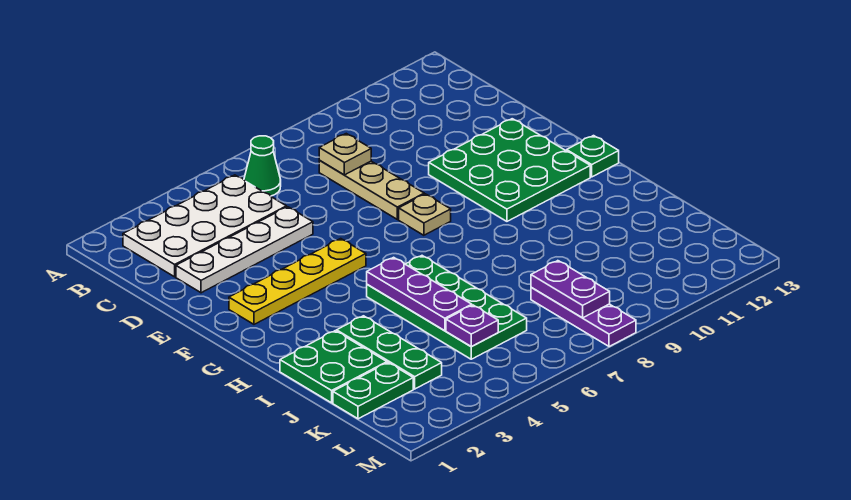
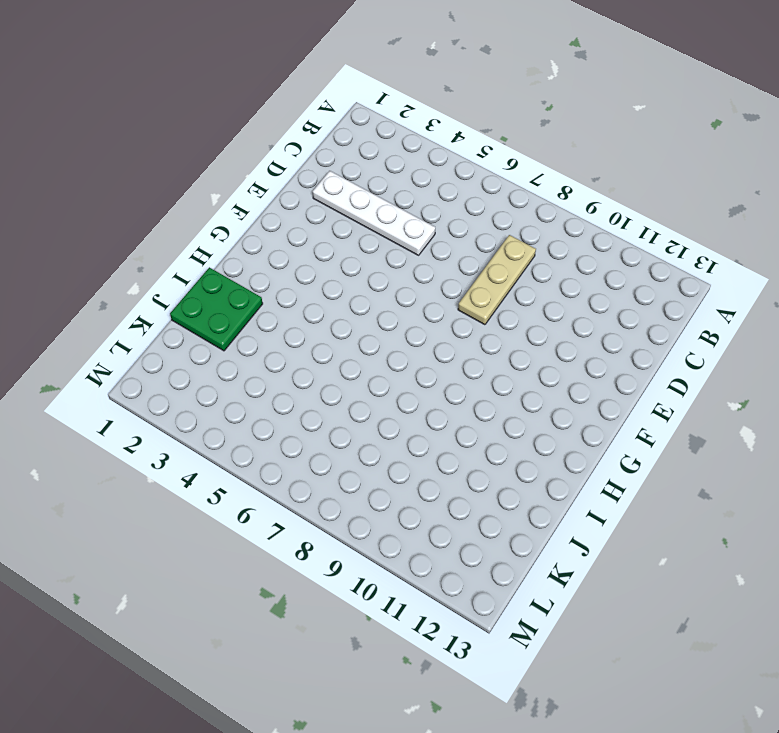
none -> white plate B2:C5 level 1
none -> green cone B6 level 1
none -> green plate E10:G12 level 1

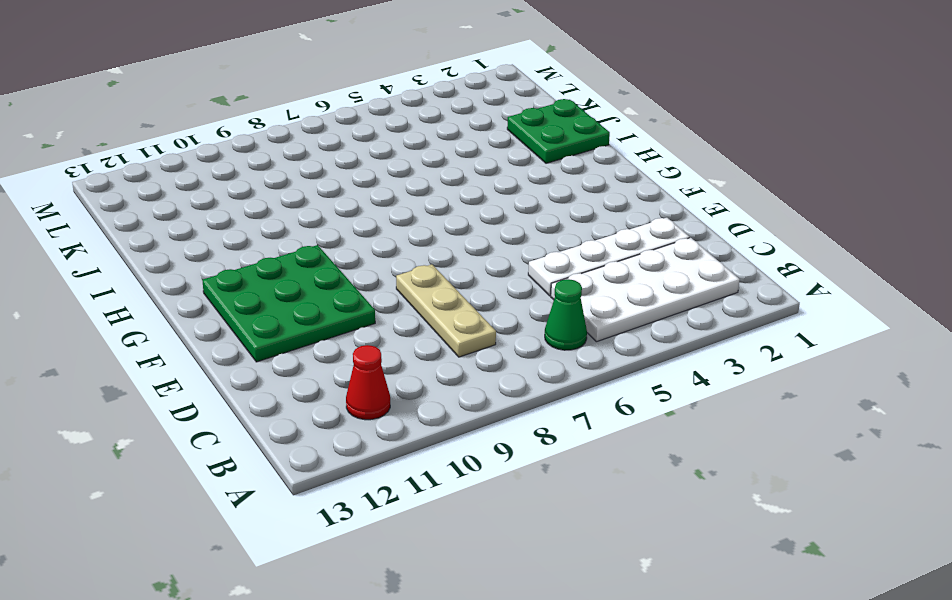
red cone B11 level 1 -> none
none -> yellow plate F2:F5 level 1
none -> tan plate F8 level 1
none -> green plate G13 level 1

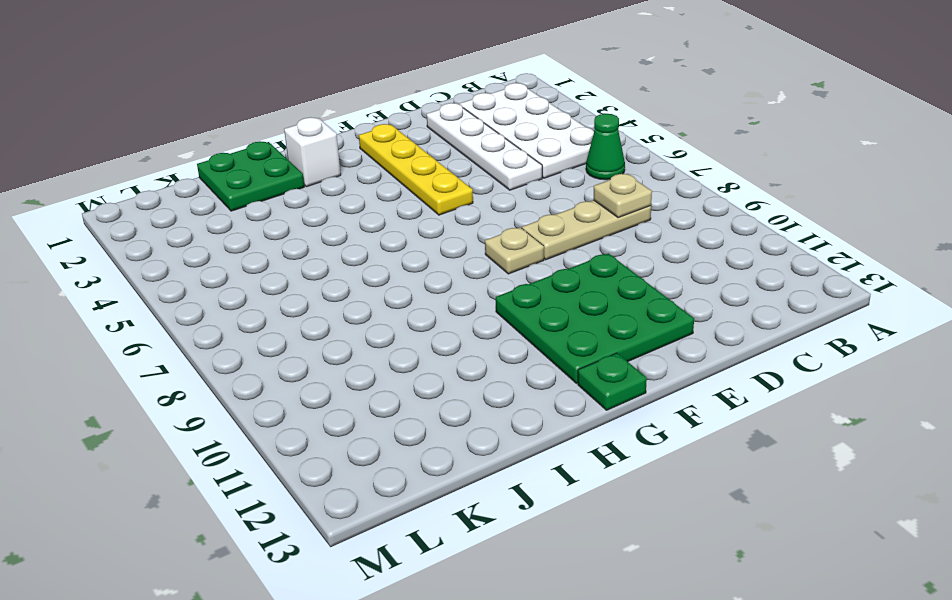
white brick H2 level 1 -> none
none -> green plate H5:K6 level 1
none -> green plate I3:K3 level 1
none -> green plate K1:K2 level 1

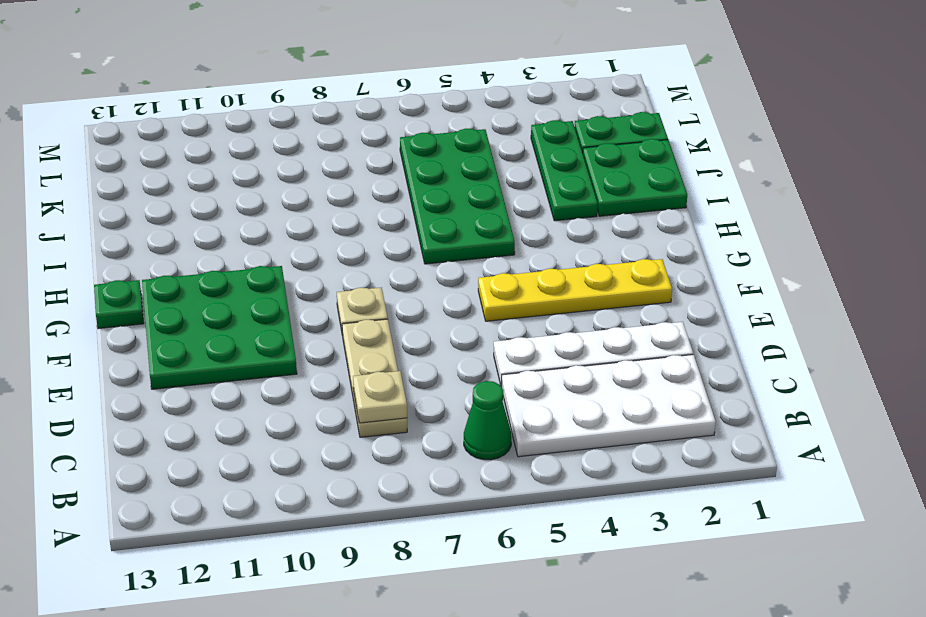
none -> purple plate K8:M8 level 1
none -> purple plate H5:J5 level 2
none -> purple plate K5 level 2

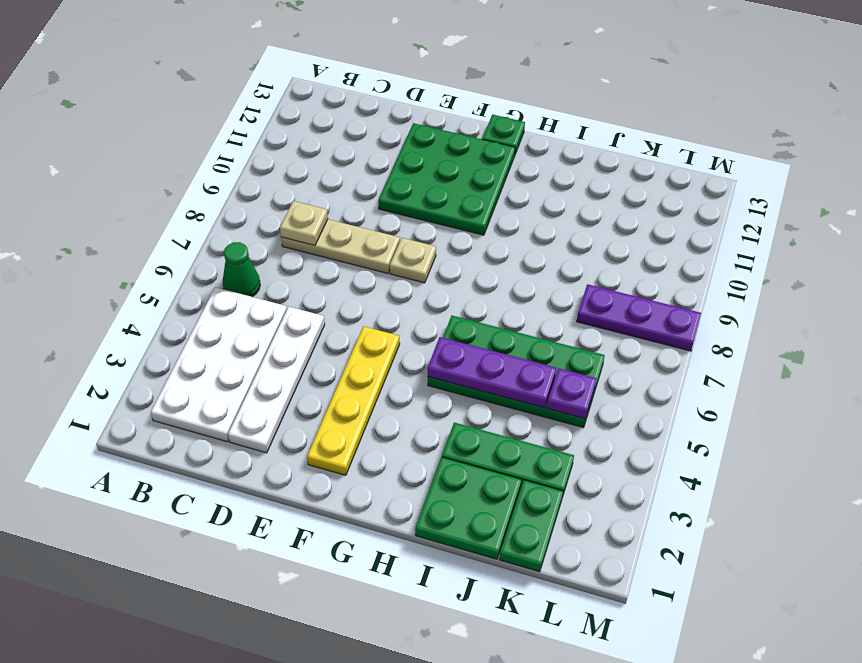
none -> purple plate K8:L8 level 2

